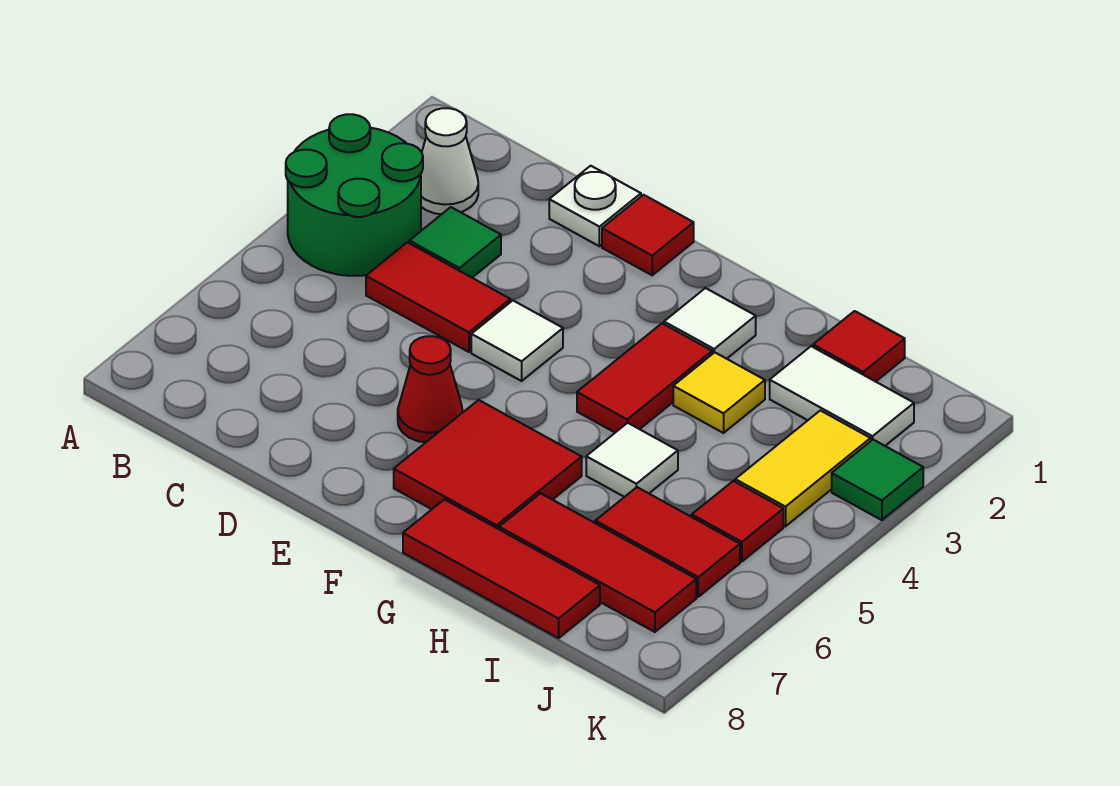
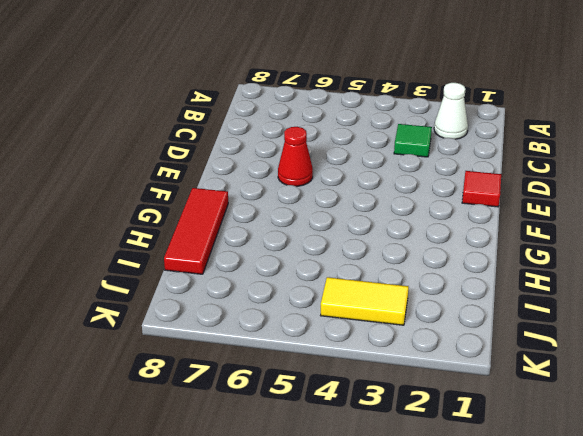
none -> green round brick A3:B4 level 1
none -> red tile C4:D4 level 1
none -> white plate D1 level 1

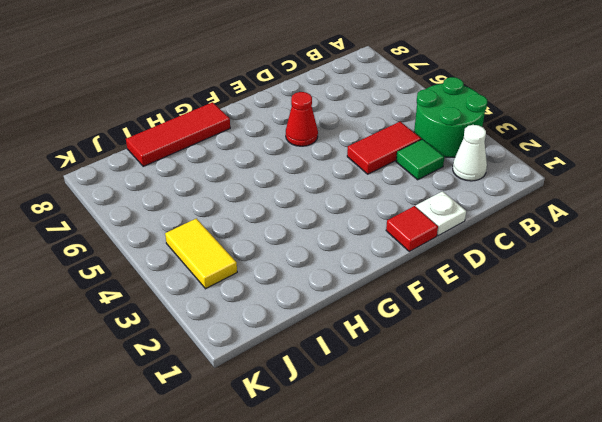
none -> white tile E4 level 1
none -> red tile F6:G7 level 1
none -> white tile G2 level 1

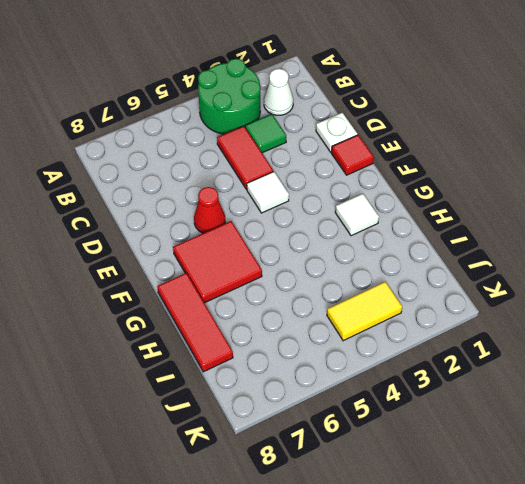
none -> red tile G3:G4 level 1
none -> yellow tile H3 level 1
none -> white tile H5 level 1

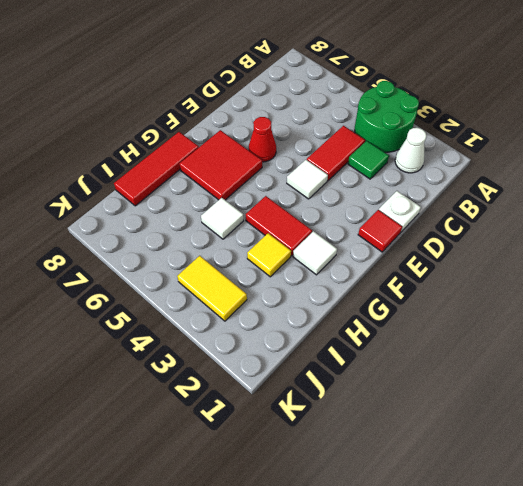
none -> red tile H7:J7 level 1
none -> red tile I1 level 1
none -> white tile I2:J2 level 1

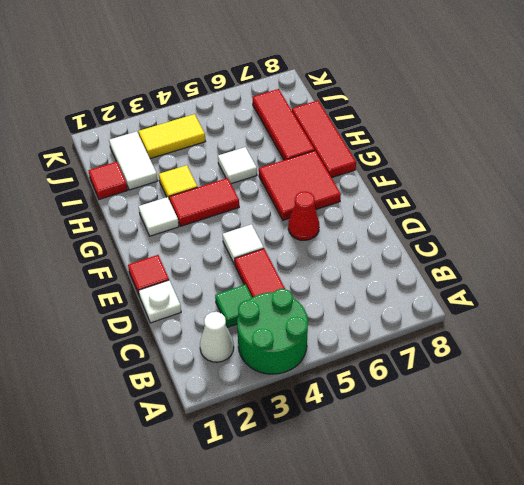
none -> red tile I6:J6 level 1
none -> red tile J5 level 1
none -> green tile K3 level 1

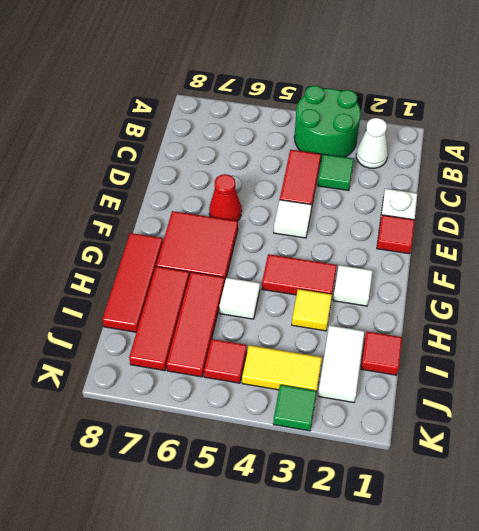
red tile H6:J6 level 1 -> red tile I6:J6 level 1

